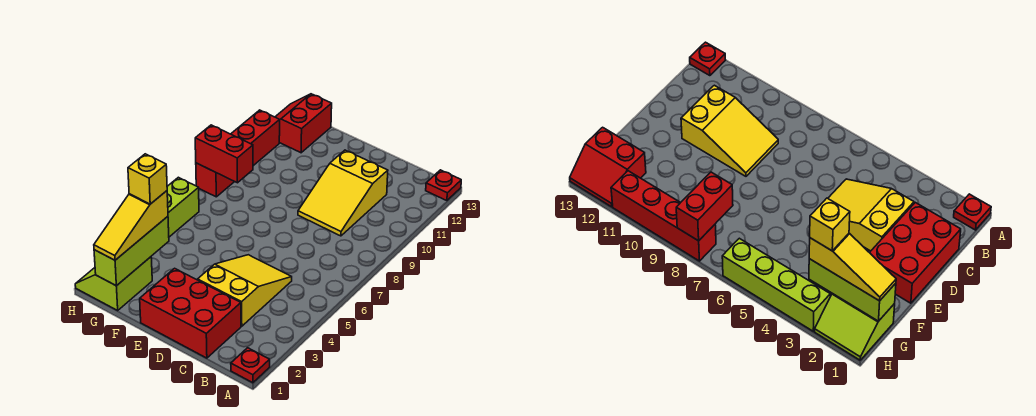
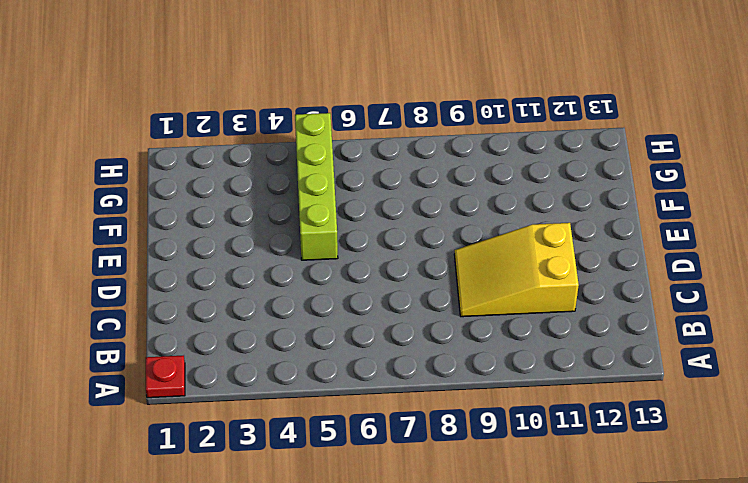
lime brick E5:H5 level 1 -> lime brick H3:H6 level 1
none -> red plate A13 level 1
none -> red brick C1:E2 level 1
none -> yellow slope C3:D5 level 1 top 3

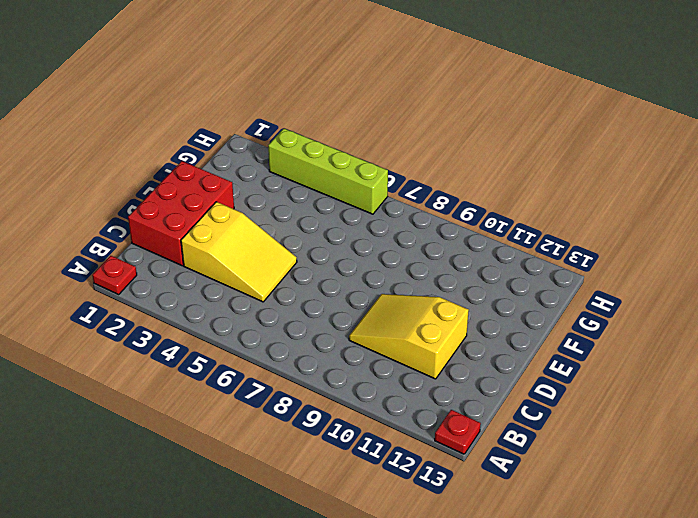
none -> lime slope G1:H2 level 1 top G
none -> red slope G12:H13 level 1 top G
none -> red brick H8:H11 level 1

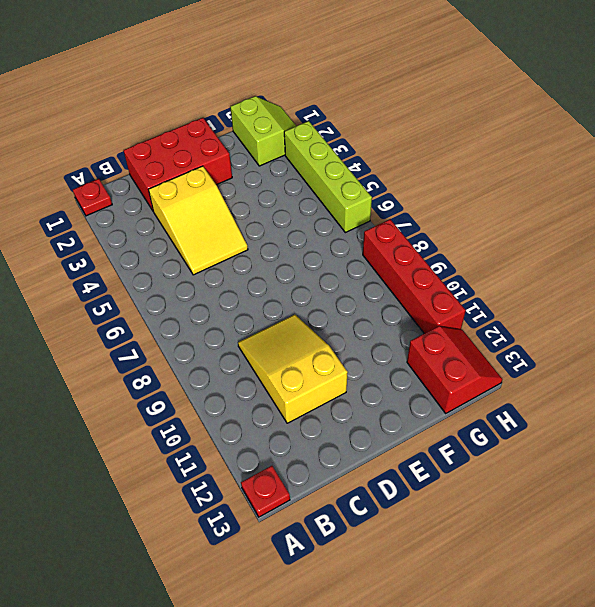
none -> lime brick G1:G3 level 2
none -> red brick G8:H8 level 2
none -> yellow slope G1:G3 level 3 top 3

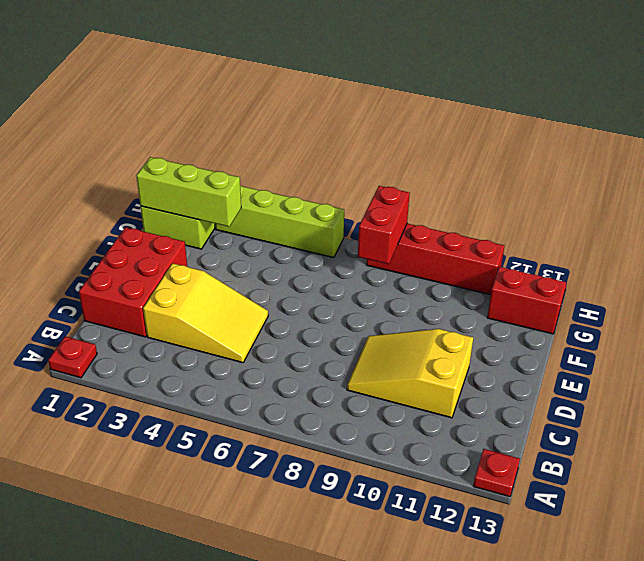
none -> yellow slope G1:G3 level 3 top 3
none -> yellow brick G3 level 4

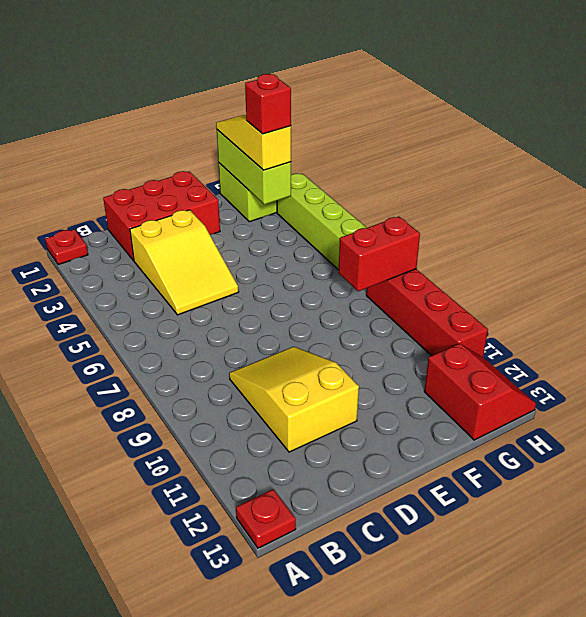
red brick G3 level 4 -> yellow brick G3 level 4

